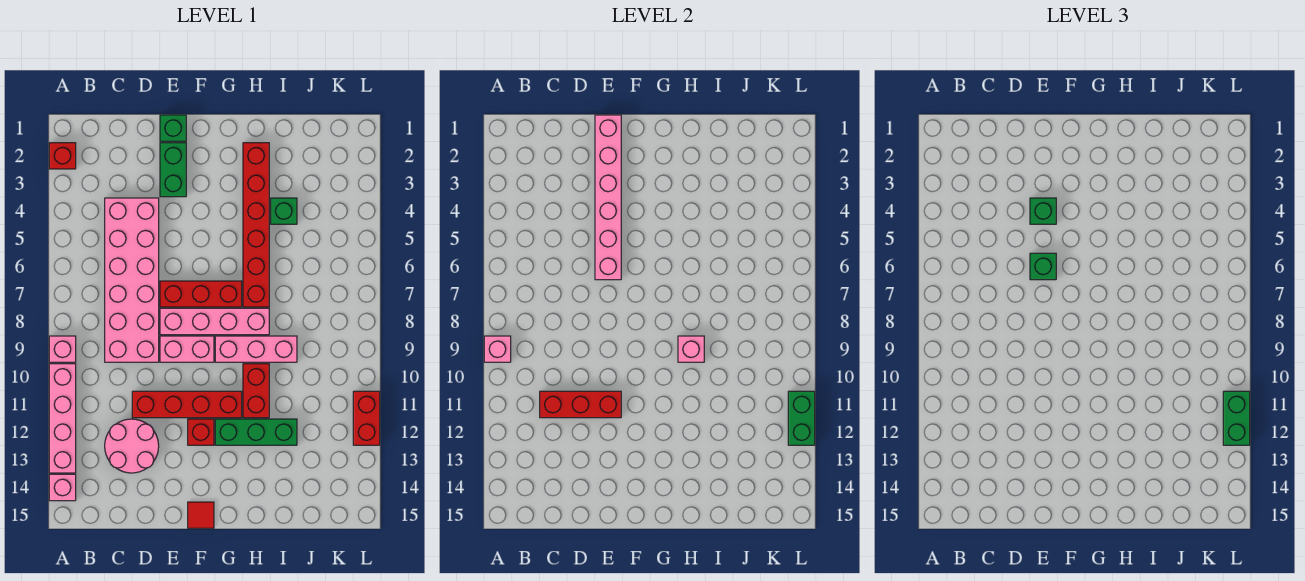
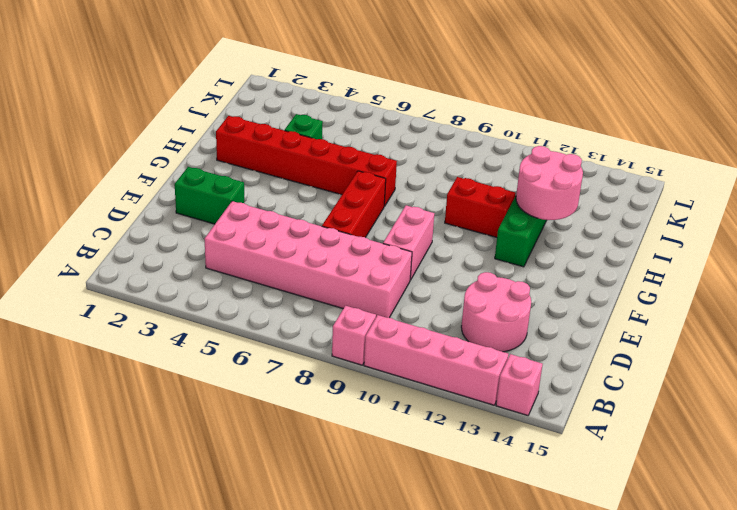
pink round brick H12:I13 level 2 -> none
none -> red brick A2 level 1
none -> red brick D11:G11 level 1
none -> green brick E1 level 1

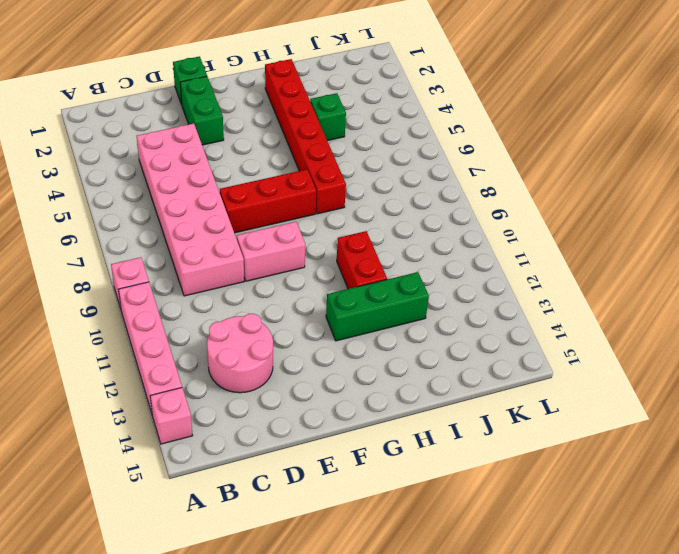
none -> red brick A2 level 1
none -> red brick D11:G11 level 1
none -> pink brick E8:H8 level 1

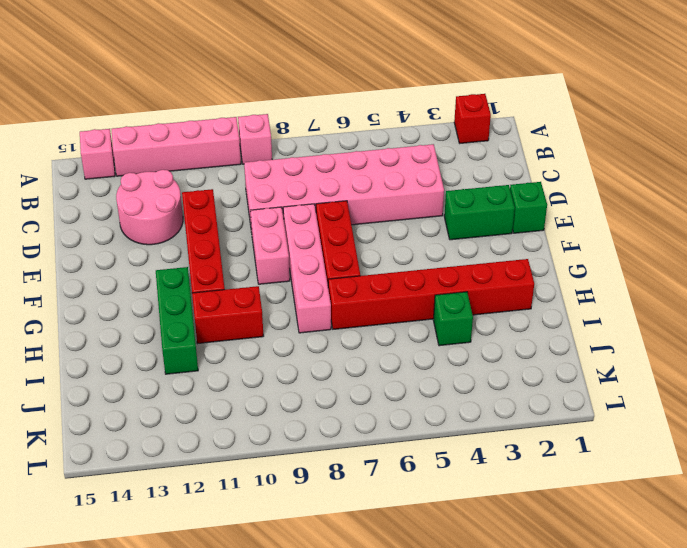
none -> red brick F12 level 1
none -> red tile F15 level 1
none -> pink brick G9:I9 level 1

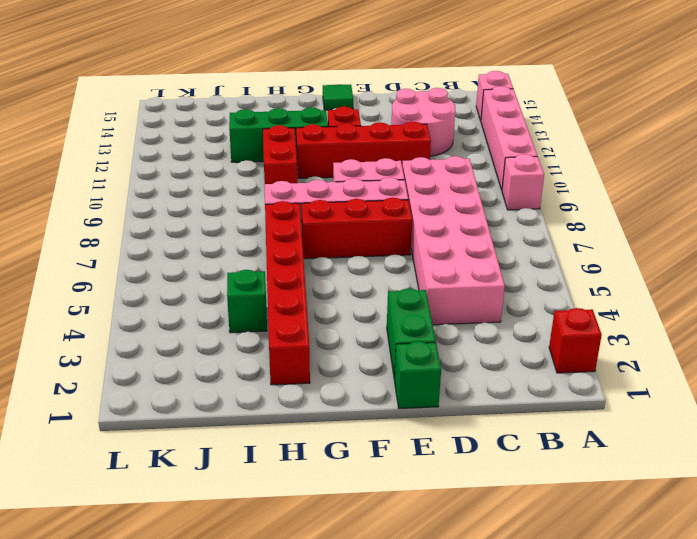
green tile F15 level 1 -> red tile F15 level 1
none -> pink brick G9:I9 level 1
none -> red brick L11:L12 level 1
none -> pink brick A9 level 2

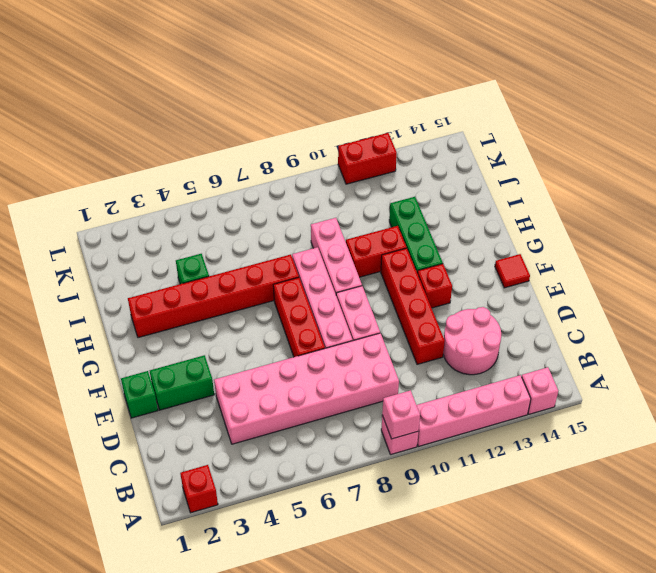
none -> red brick C11:E11 level 2
none -> pink brick E1:E6 level 2
none -> pink brick H9 level 2

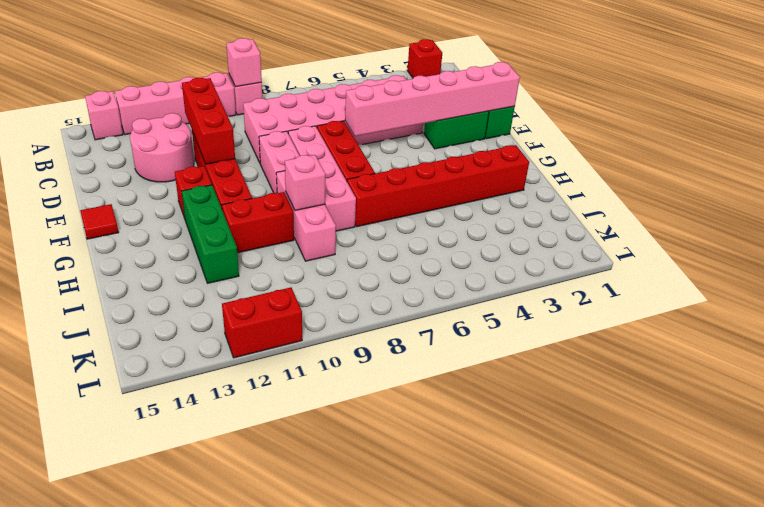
none -> green brick I4 level 1
none -> green brick L11:L12 level 2
none -> green brick E4 level 3

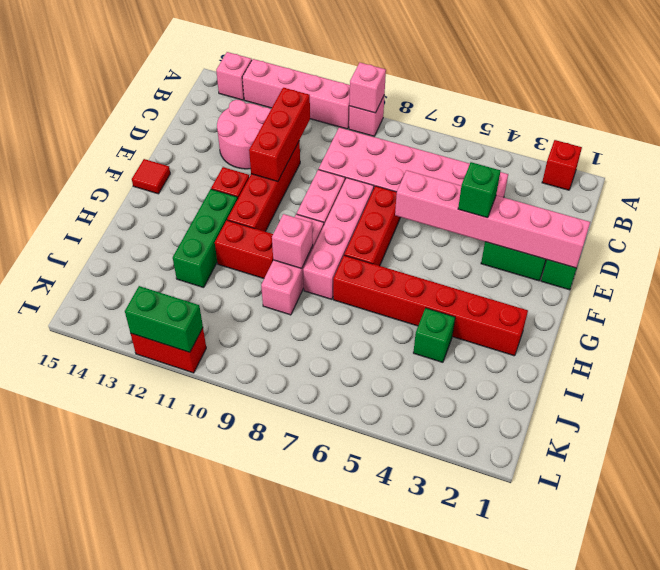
none -> green brick E6 level 3
none -> green brick L11:L12 level 3

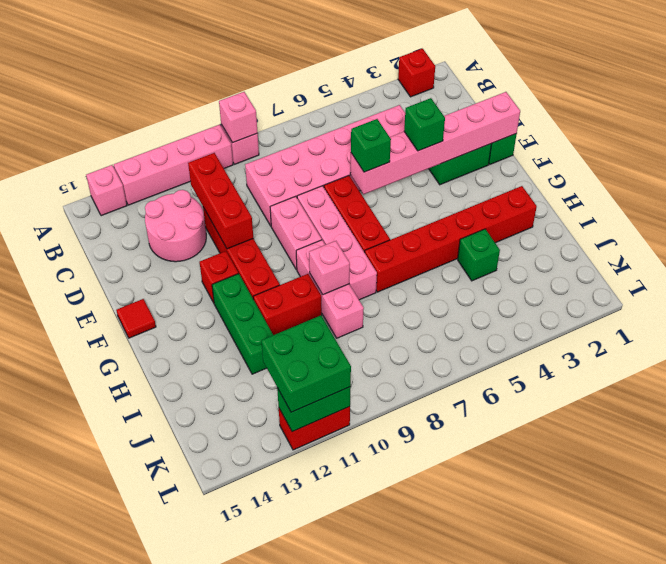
green brick K11:L12 level 3 -> green brick L11:L12 level 3

